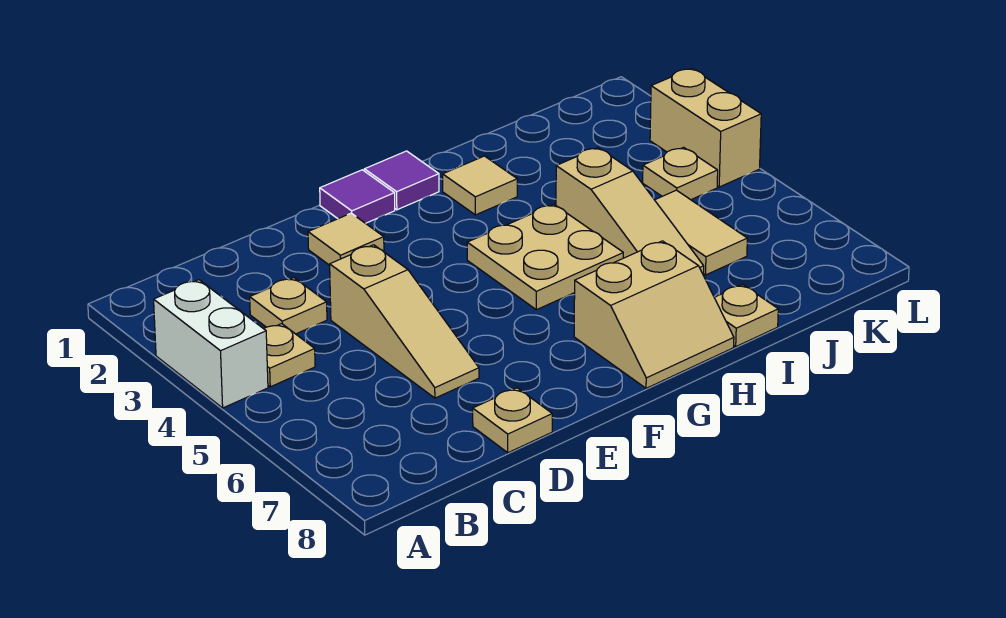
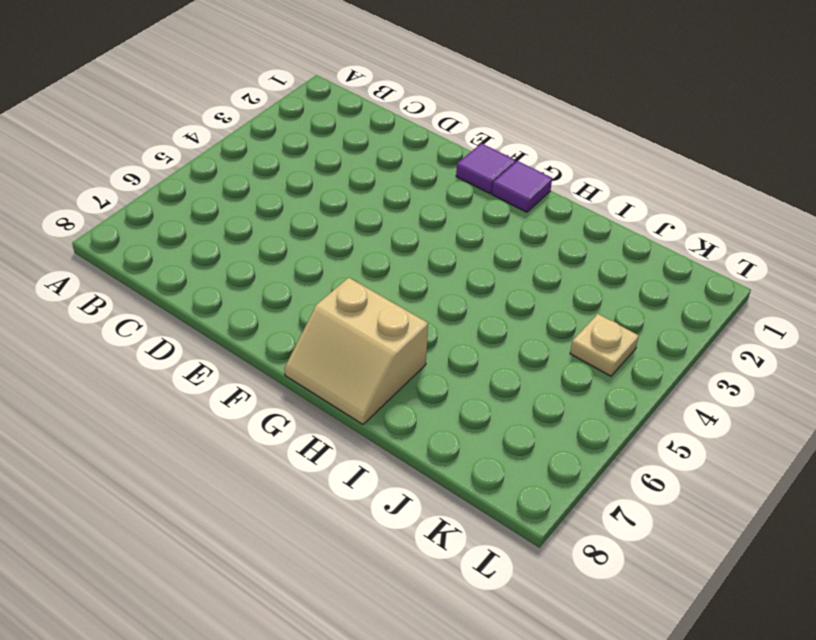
none -> white brick A3:A4 level 1
none -> tan plate B4 level 1
none -> tan plate C3 level 1

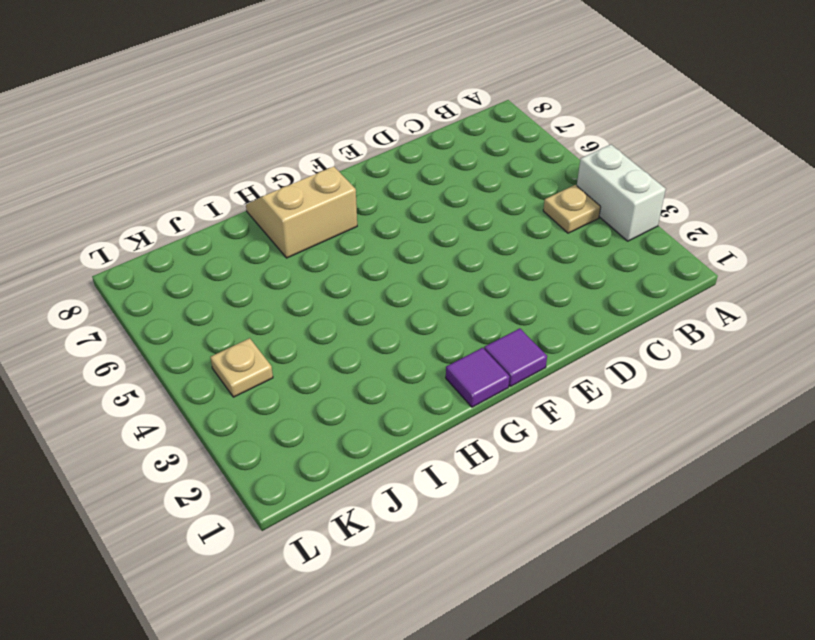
none -> tan plate C3 level 1
none -> tan slope D4:D6 level 1 top 4
none -> tan plate D8 level 1

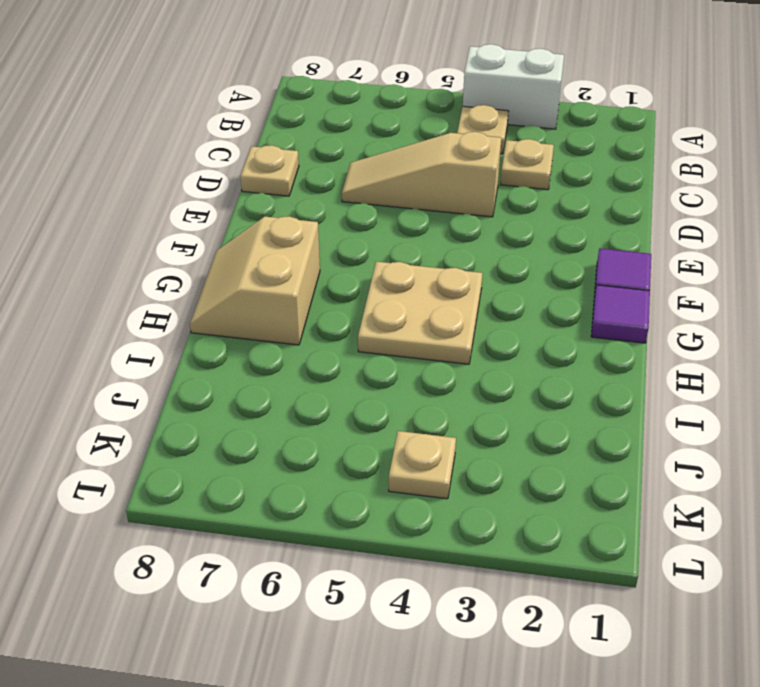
none -> tan tile E2 level 1
none -> tan tile H2 level 1
none -> tan slope I4:I6 level 1 top 4

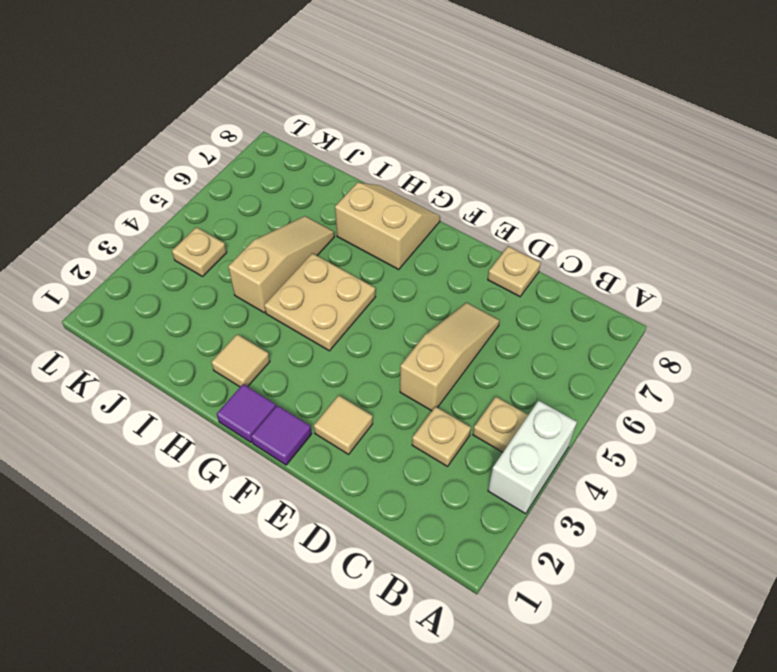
none -> tan plate I8 level 1
none -> tan tile J5:J6 level 1
none -> tan brick L3:L4 level 1

